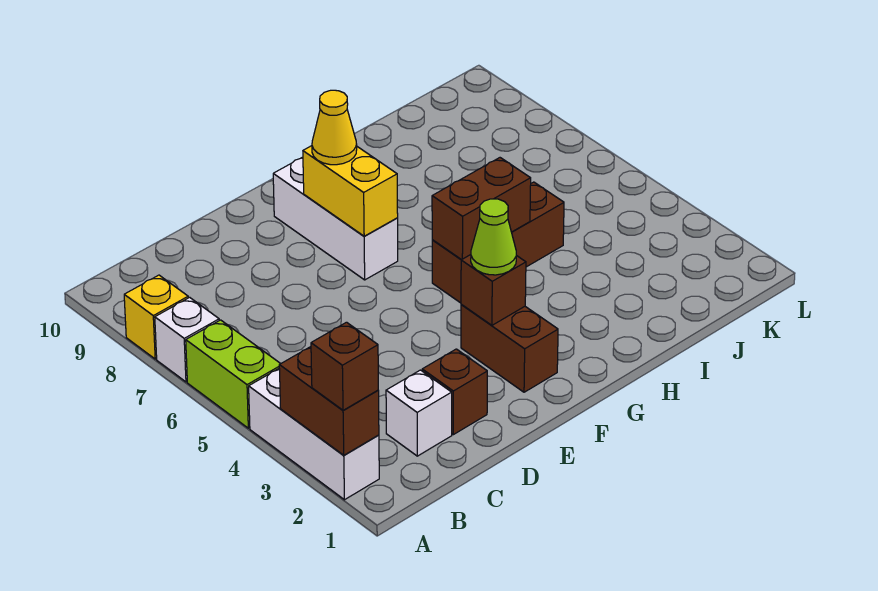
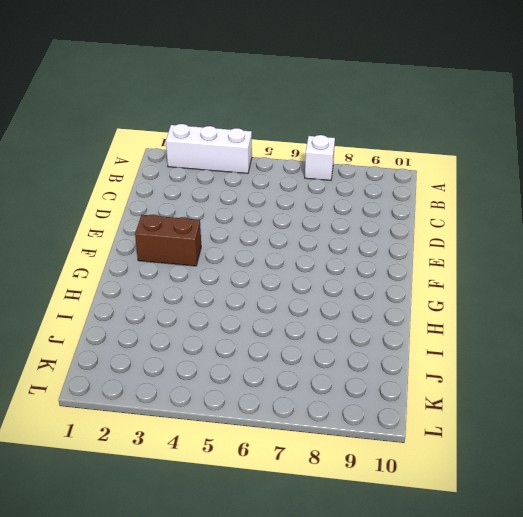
none -> lime brick A5:A6 level 1
none -> yellow brick A8 level 1
none -> white brick C2 level 1

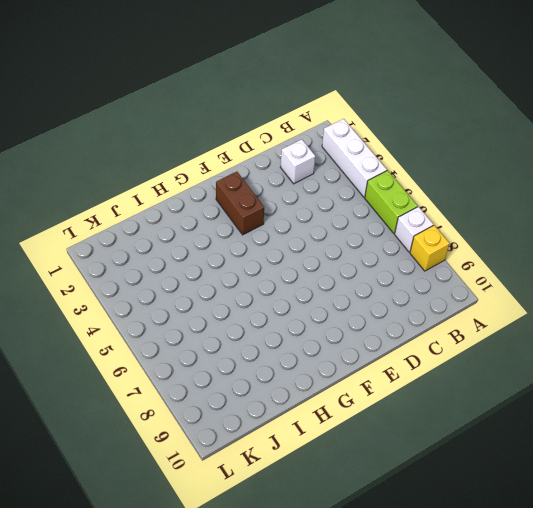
none -> brown brick D2 level 1
none -> white brick F7:F9 level 1
none -> brown brick G5:I5 level 1

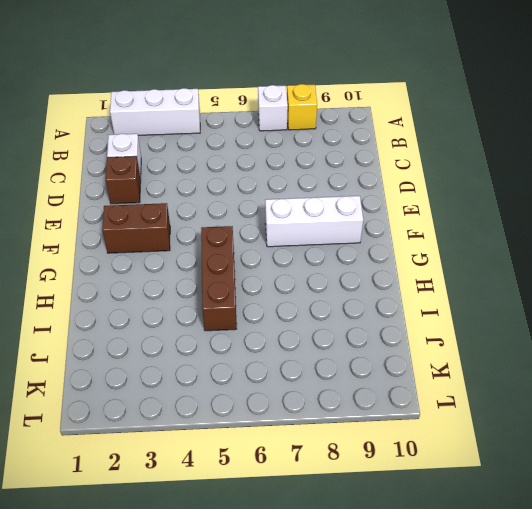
none -> lime brick A5:A6 level 1
none -> brown brick A2:A3 level 2
none -> brown brick F3 level 2

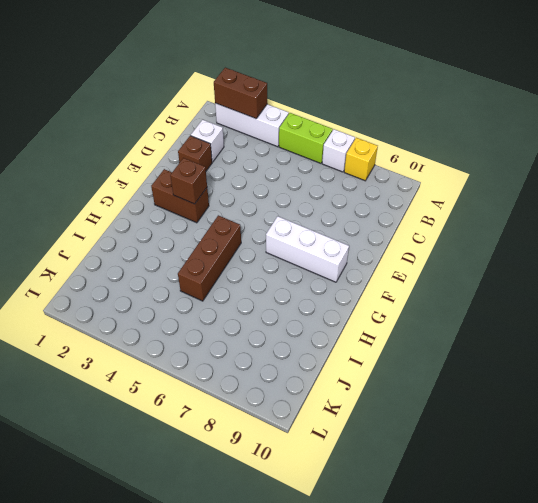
none -> yellow brick F7:F8 level 2
none -> brown brick G5:H5 level 2
none -> brown brick A2 level 3

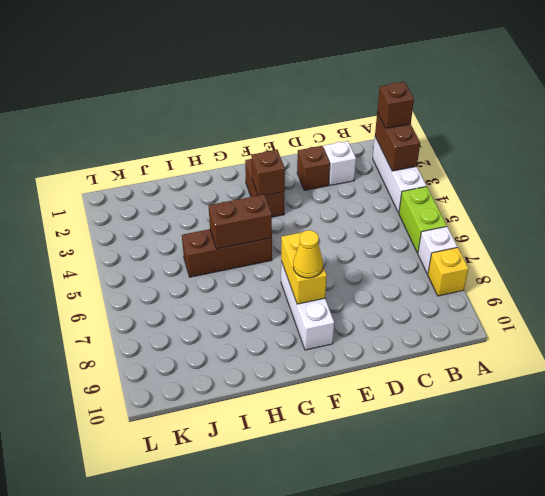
none -> lime cone F3 level 3

